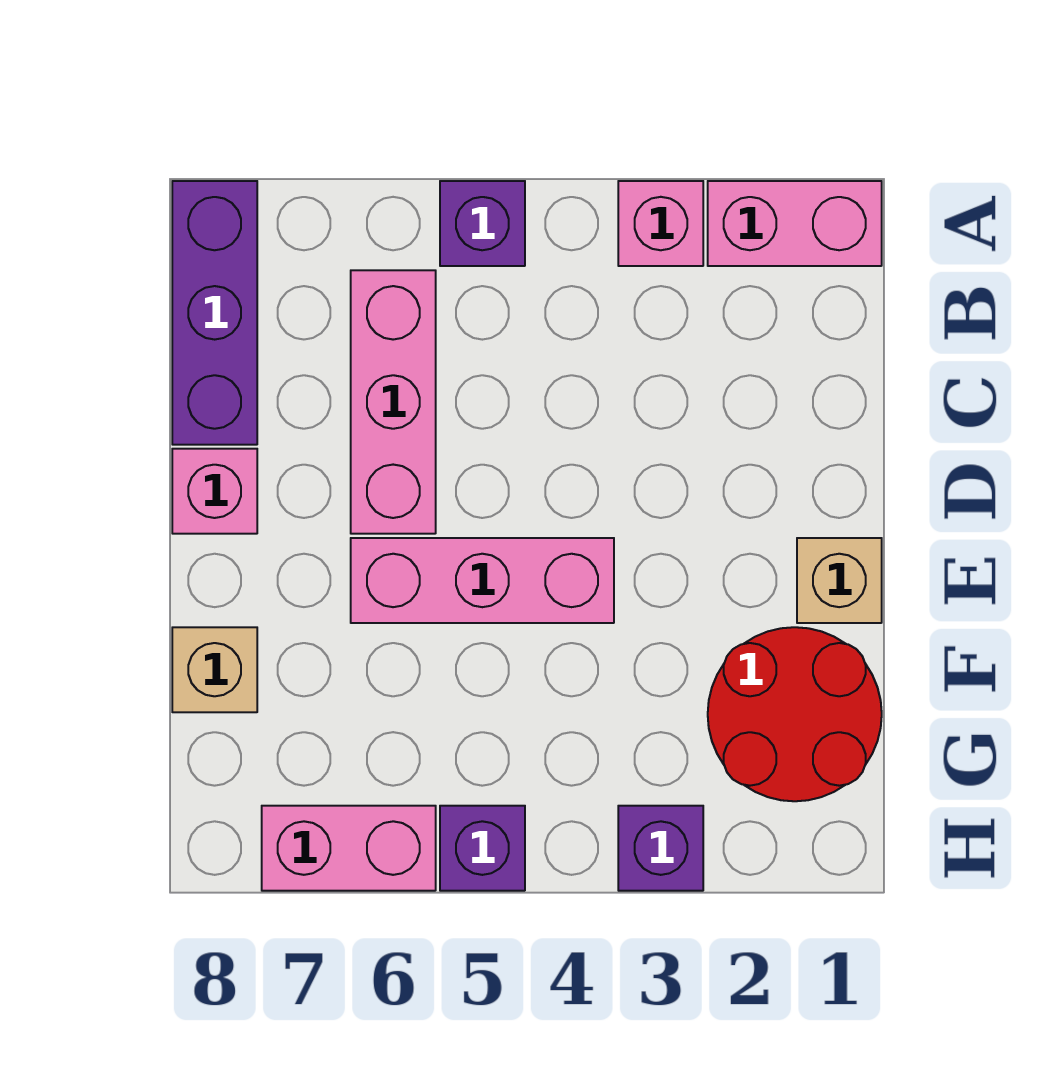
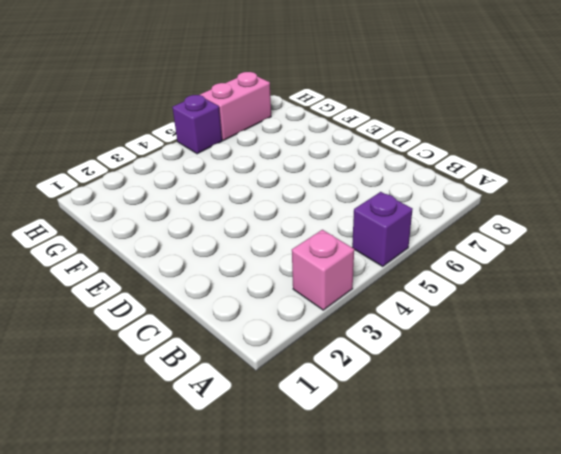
none -> pink brick A1:A2 level 1
none -> purple brick A8:C8 level 1
none -> pink brick B6:D6 level 1

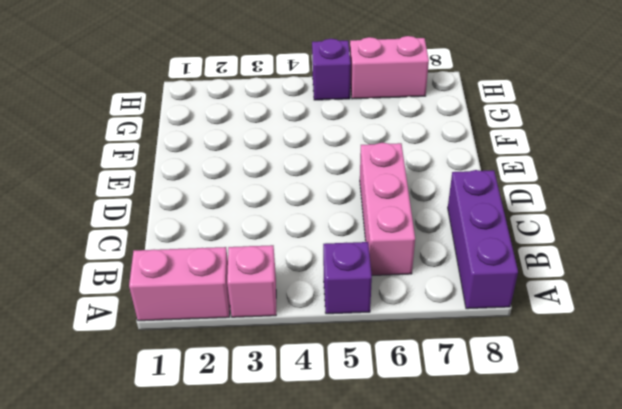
none -> pink brick D8 level 1
none -> tan brick E1 level 1
none -> pink brick E4:E6 level 1

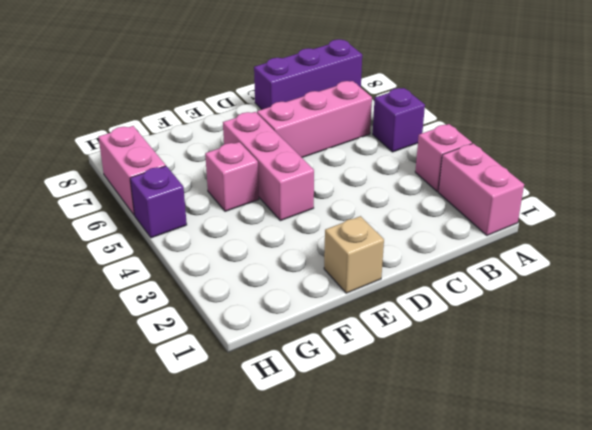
pink brick F5 level 1 -> pink brick D8 level 1
none -> red round brick F1:G2 level 1
none -> tan brick F8 level 1
none -> purple brick H3 level 1

